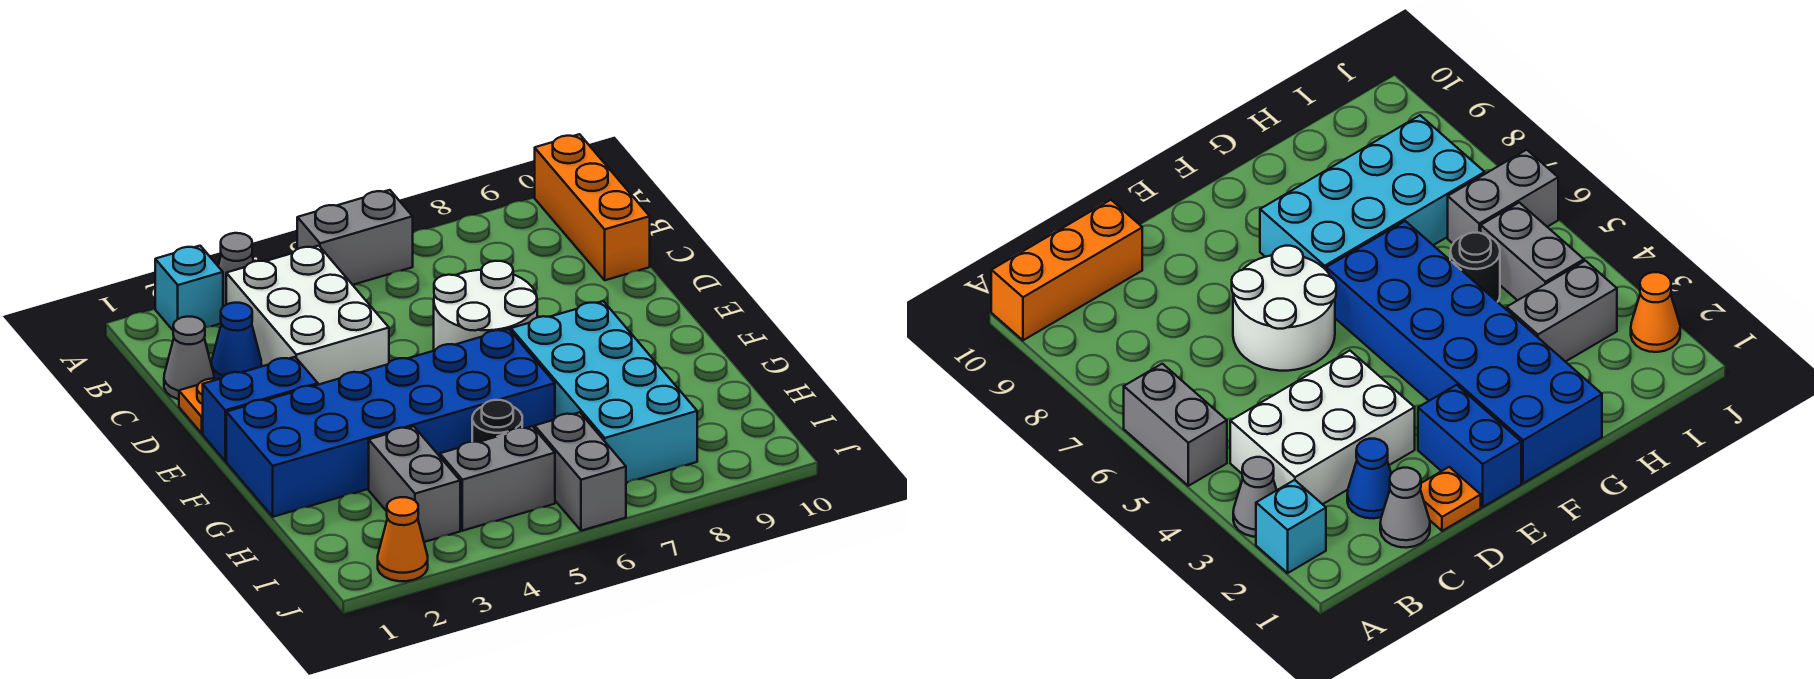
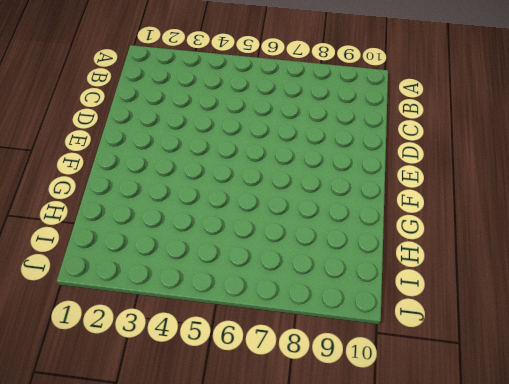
none -> cyan brick A2 level 1
none -> grey cone A3 level 1
none -> grey brick A5:A6 level 1

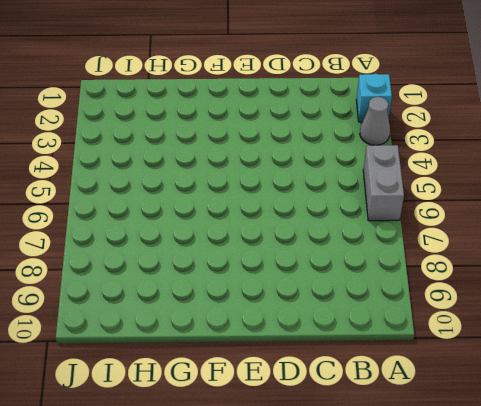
none -> orange brick A10:C10 level 1
none -> white brick B3:D4 level 1
none -> grey cone C1 level 1

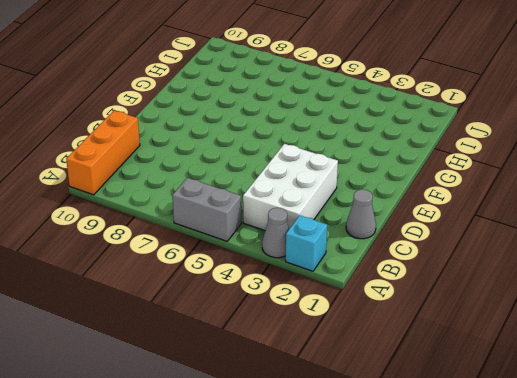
none -> blue cone C2 level 1
none -> orange plate D1 level 1
none -> white round brick D6:E7 level 1

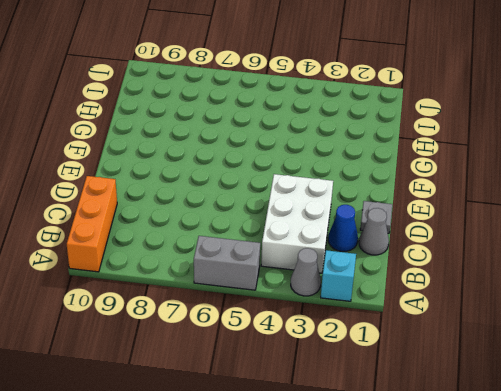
grey plate D1 level 1 -> orange plate D1 level 1
none -> white round brick D6:E7 level 1
none -> blue brick E1:E2 level 1
none -> blue brick F1:G6 level 1

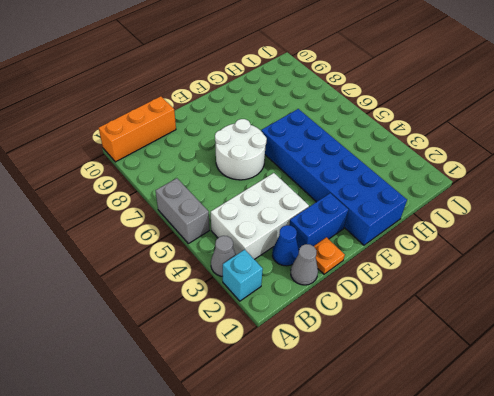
blue brick D2:E2 level 1 -> blue brick E1:E2 level 1
none -> cyan brick F7:I8 level 1
none -> grey brick H3:I3 level 1
none -> black round brick H5 level 1

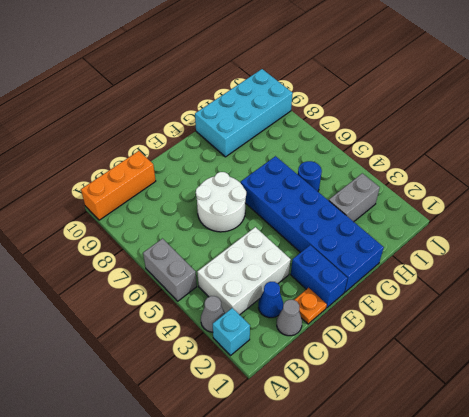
cyan brick G9:J10 level 1 -> cyan brick F7:I8 level 1
blue round brick H5 level 1 -> black round brick H5 level 1
none -> grey brick I4:I5 level 1
none -> grey brick I6:J6 level 1
none -> orange cone J2 level 1

